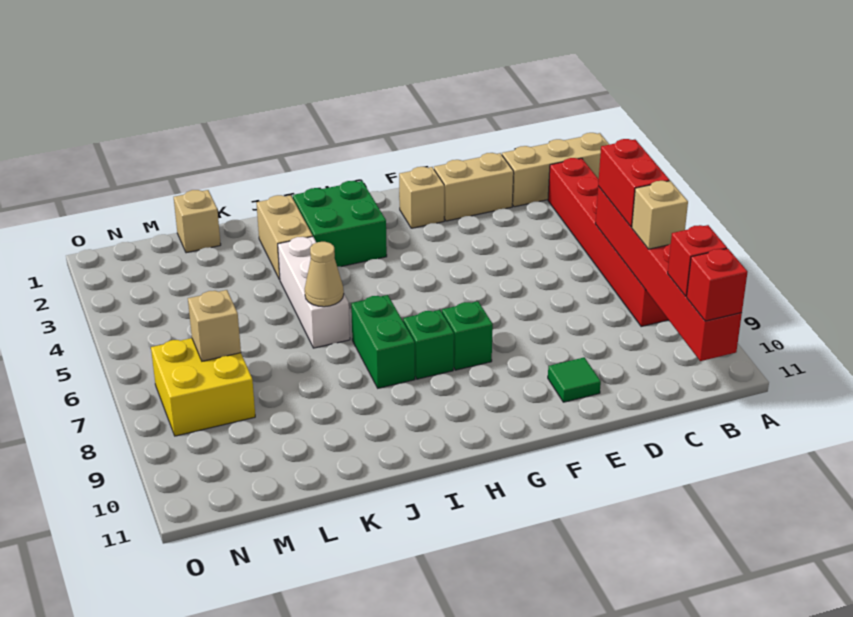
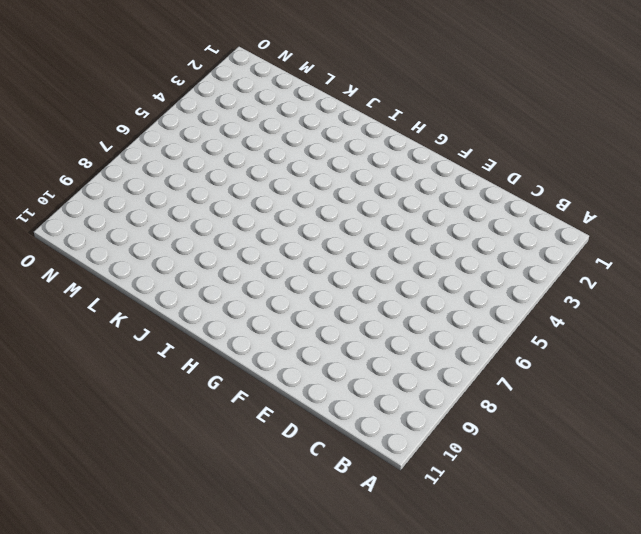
none -> tan brick A2:C2 level 1
none -> red brick B3:B8 level 1
none -> tan brick D2:E2 level 1

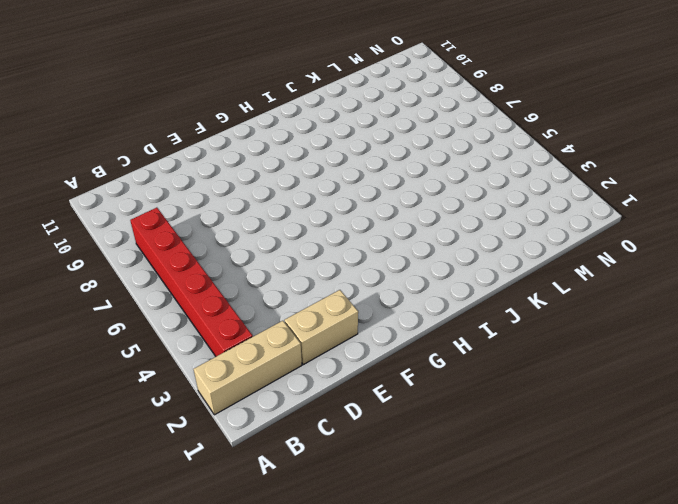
none -> green tile E10 level 1
none -> tan brick F2 level 1
none -> green brick G8 level 1

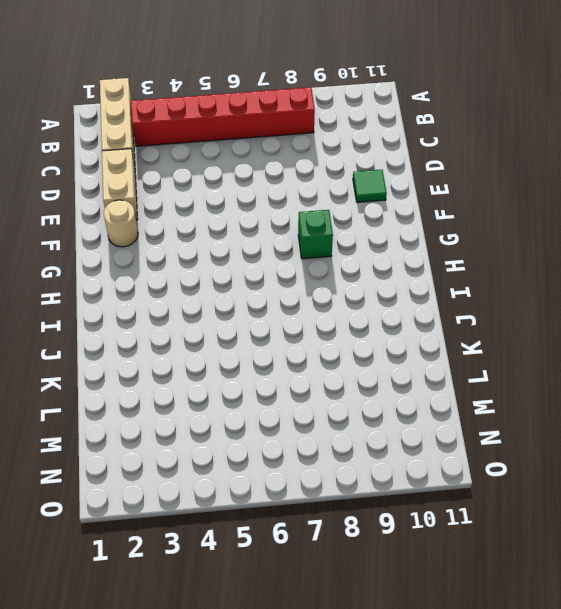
tan round brick F2 level 1 -> tan brick F2 level 1
none -> green brick H2:I3 level 1
none -> green brick H8 level 1
none -> green brick I7:I8 level 1

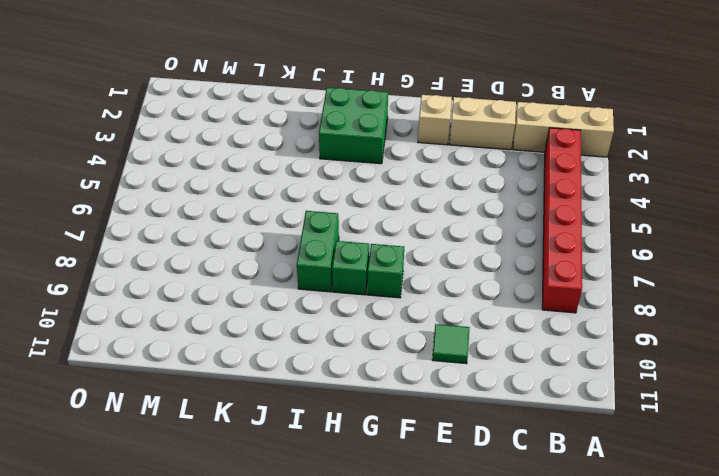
none -> tan brick J2:J3 level 1
none -> white brick J4:J6 level 1
none -> tan brick L1 level 1

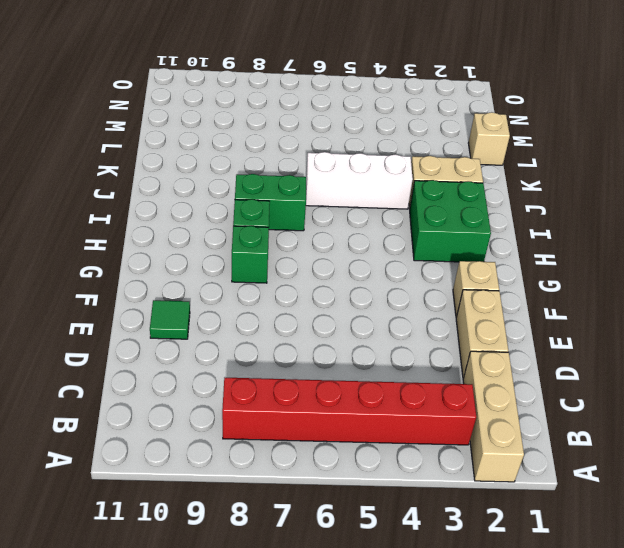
none -> yellow brick M7:N8 level 1
none -> red brick B6:B11 level 2
none -> tan cone J6 level 2

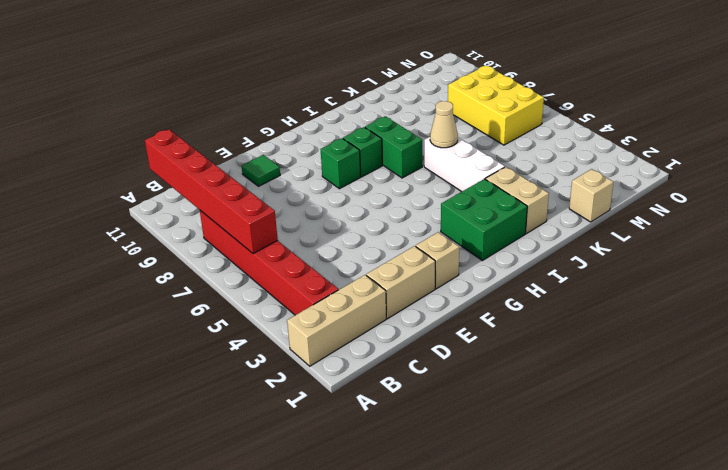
yellow brick M6:N8 level 1 -> yellow brick M7:N8 level 1
none -> tan brick M7 level 2
none -> red brick B6:B7 level 3
none -> tan brick B8 level 3

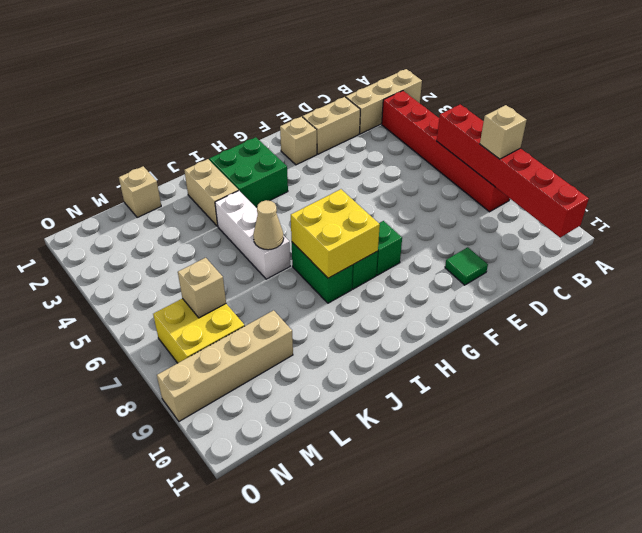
yellow brick H7:I8 level 2 -> none
tan brick L9:O9 level 1 -> none
none -> red brick B6:B7 level 3
none -> red brick B10 level 3
none -> red brick B11 level 3

